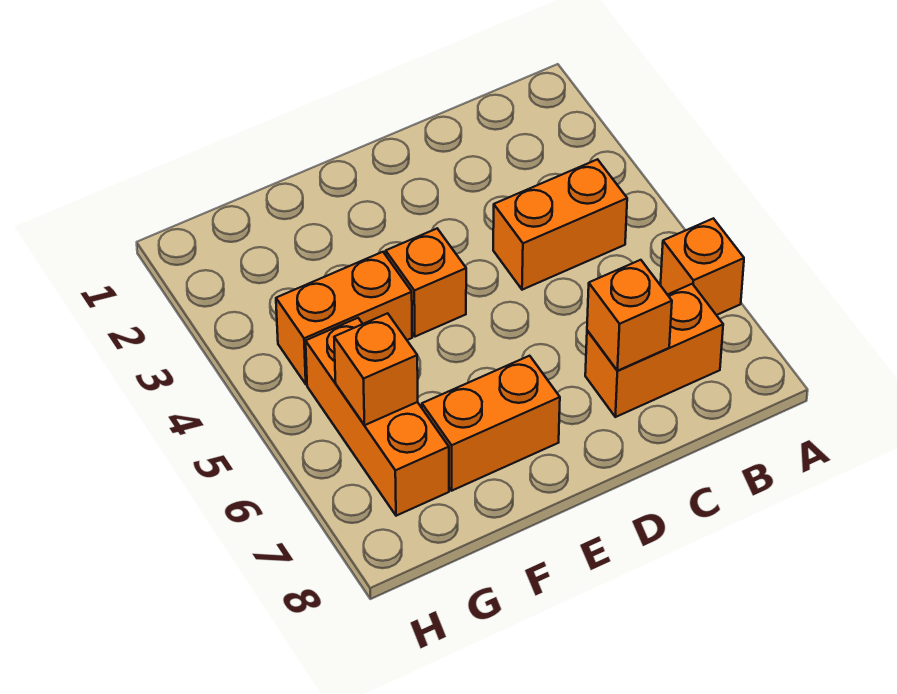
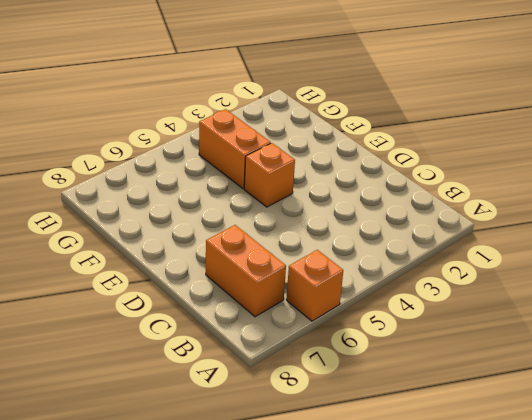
none -> orange brick B4:C4 level 1
none -> orange brick E7:F7 level 1

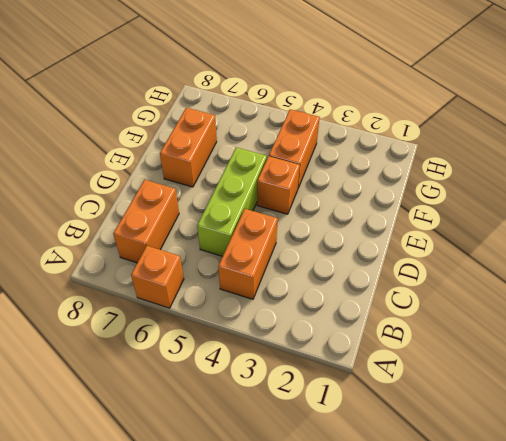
lime brick C5:E5 level 1 -> none
none -> orange brick G5:G7 level 1
none -> orange brick C7 level 2

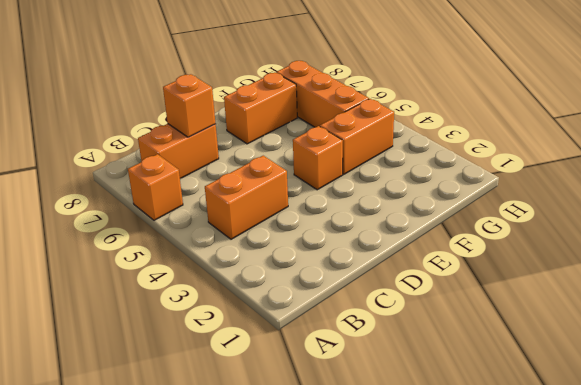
none -> orange brick G6 level 2

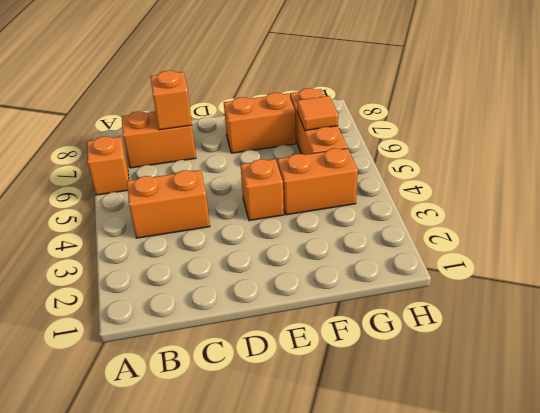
orange tile G6 level 2 -> orange brick G6 level 2

